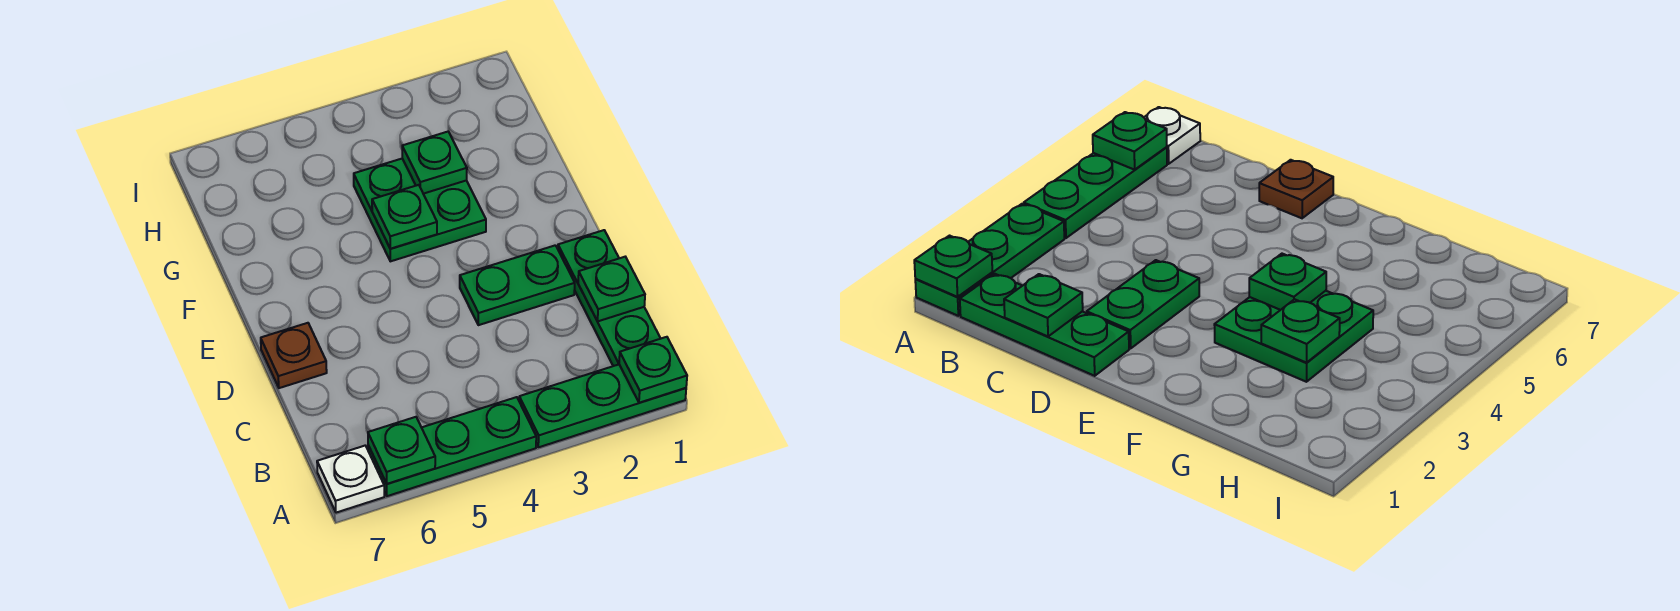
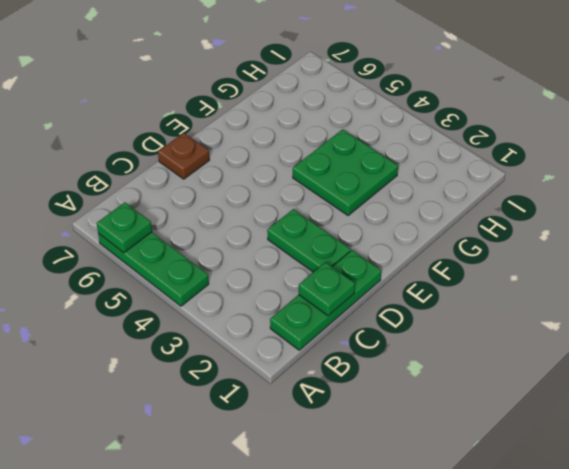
none -> green plate A1:A3 level 1
none -> white plate A7 level 1
none -> green plate A1 level 2

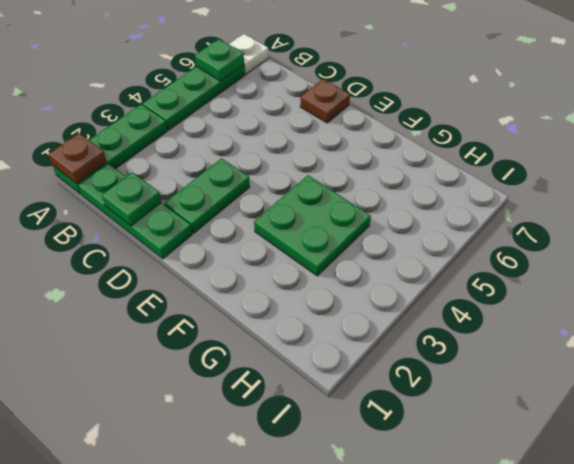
brown plate A1 level 2 -> green plate A1 level 2
none -> green plate F4 level 2
none -> green plate G3 level 2

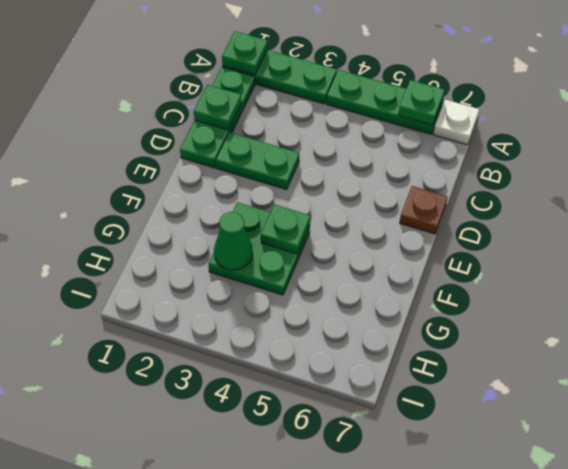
green cone G3 level 2 -> green plate G3 level 2

